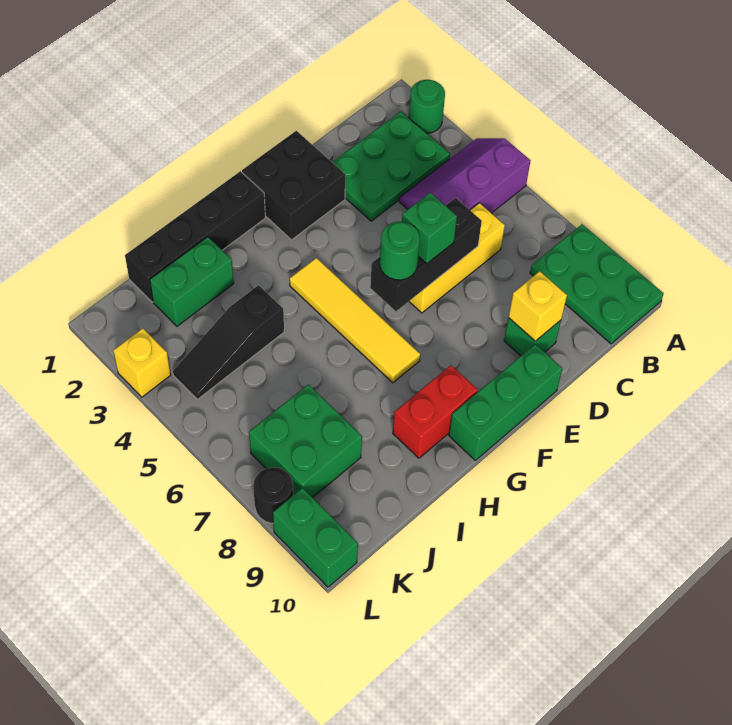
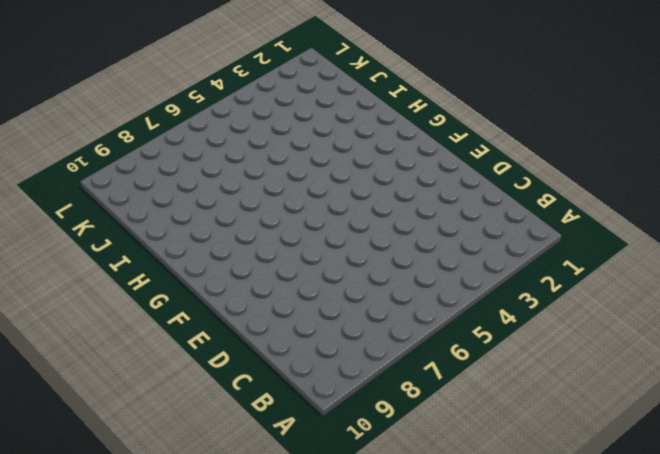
none -> green round brick A2 level 1
none -> purple slope A4:C5 level 1 top 5
none -> green plate A8:B10 level 1

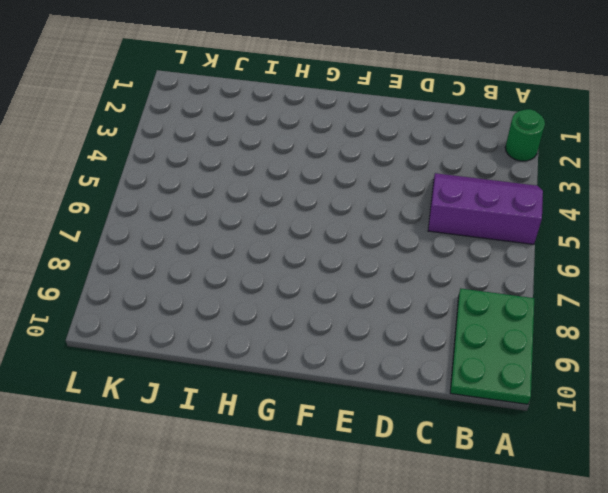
none -> green plate B2:D3 level 1
none -> yellow brick C6:E6 level 1
none -> green brick D9 level 1

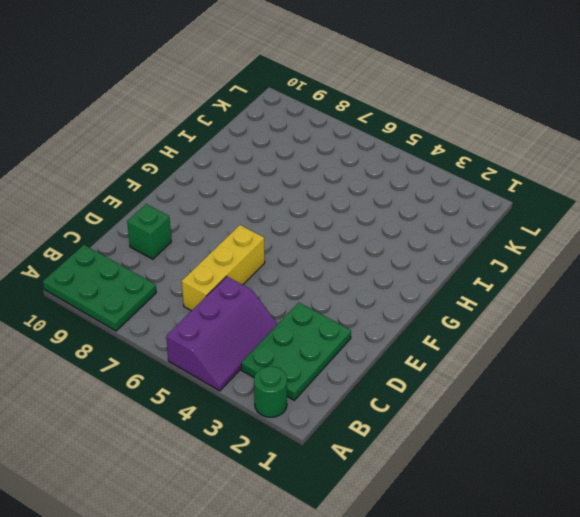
none -> black brick E1:F2 level 1
none -> green brick E10:G10 level 1
none -> black brick G1:J1 level 1

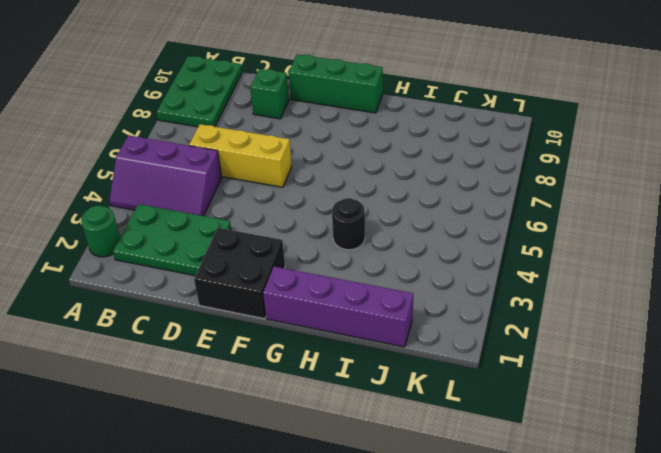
purple brick G1:J1 level 1 -> black brick G1:J1 level 1
black round brick H4 level 1 -> black round brick L8 level 1
none -> yellow tile G4:G7 level 1
none -> red brick G9:H9 level 1
none -> green brick I2:J2 level 1

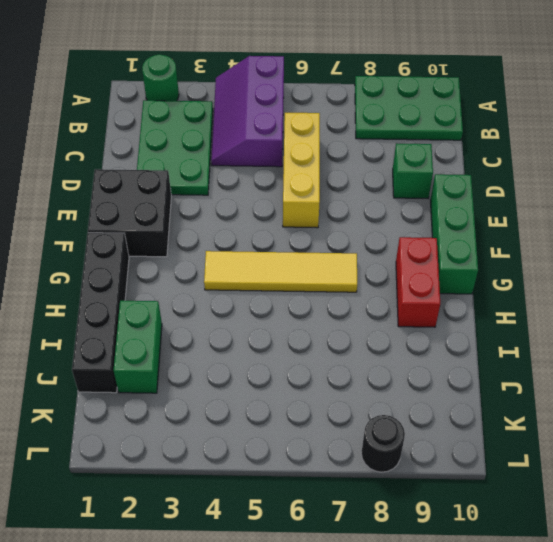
none -> black slope I4:K4 level 1 top I
none -> green brick J7:K8 level 1
none -> yellow brick L3 level 1

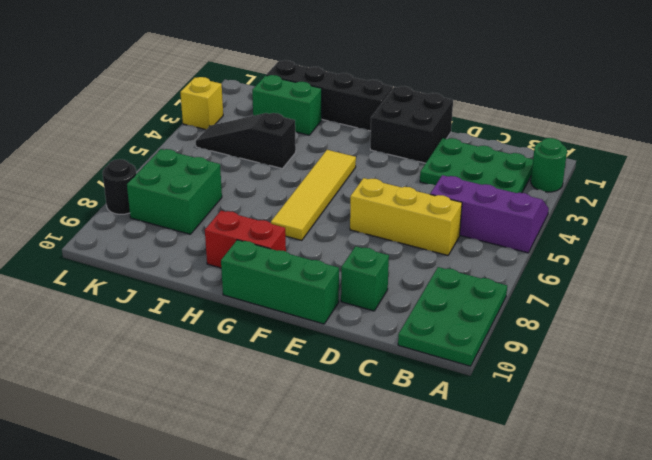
none -> green brick L9:L10 level 1
none -> black brick D6:F6 level 2
none -> yellow brick D9 level 2

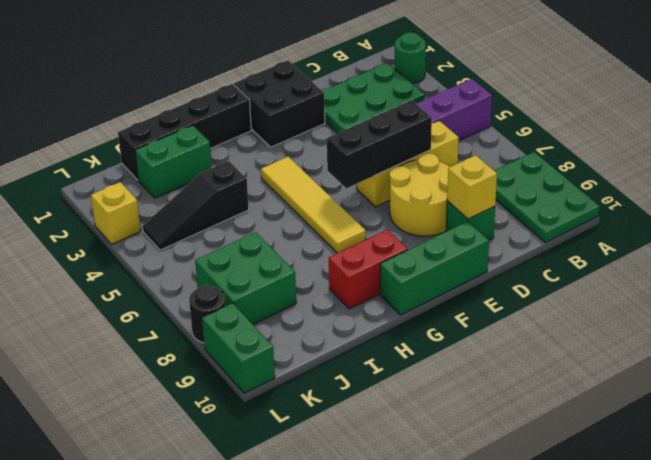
yellow round brick D7:E8 level 1 -> none
none -> green brick E6 level 3
none -> green round brick F6 level 3

